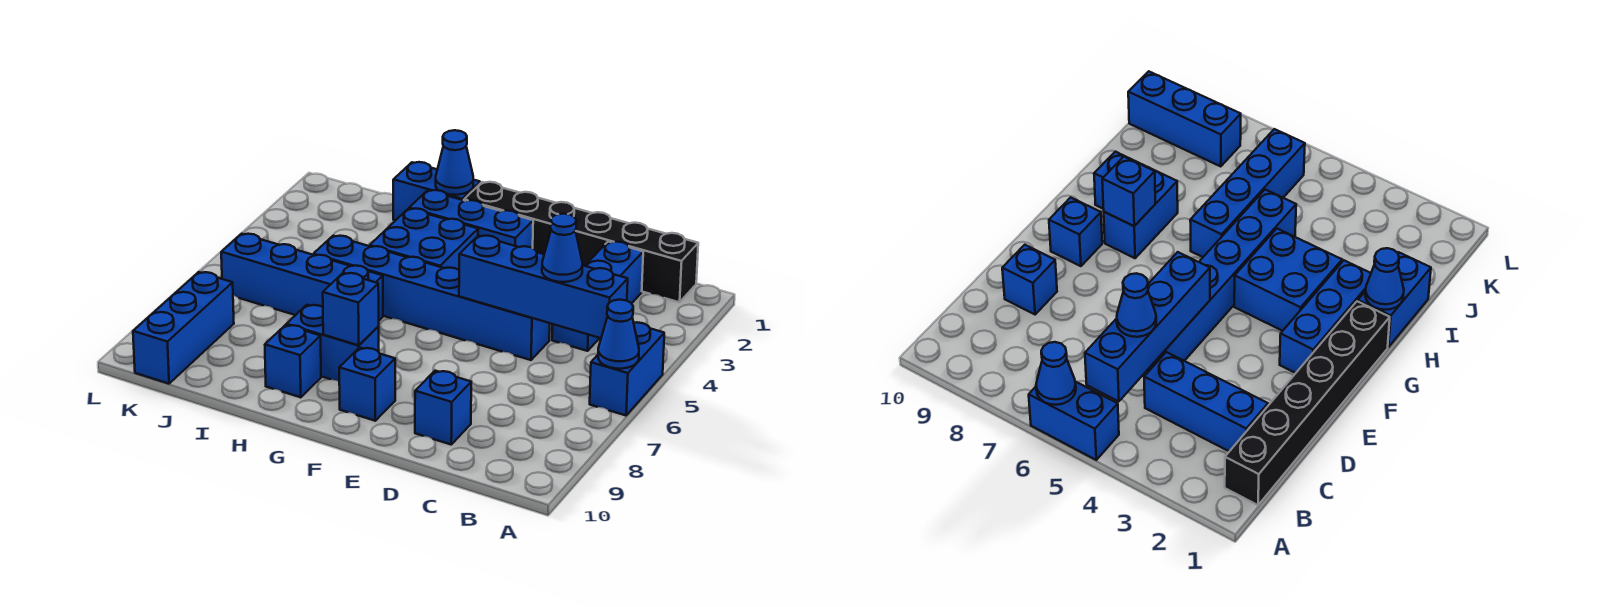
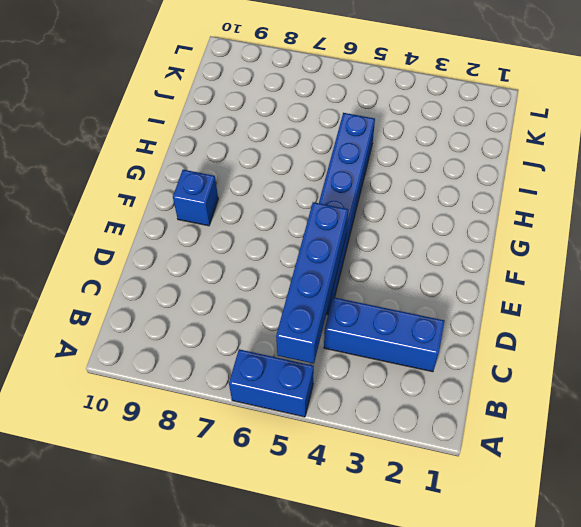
none -> black brick B1:G1 level 1
none -> blue brick D9 level 1
none -> blue brick F2:H2 level 1

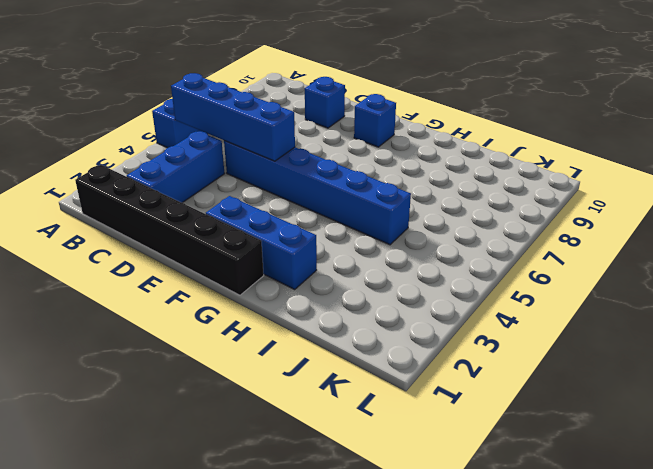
none -> blue brick G3:H4 level 1
none -> blue brick G8:H8 level 1
none -> blue brick H1:I1 level 1

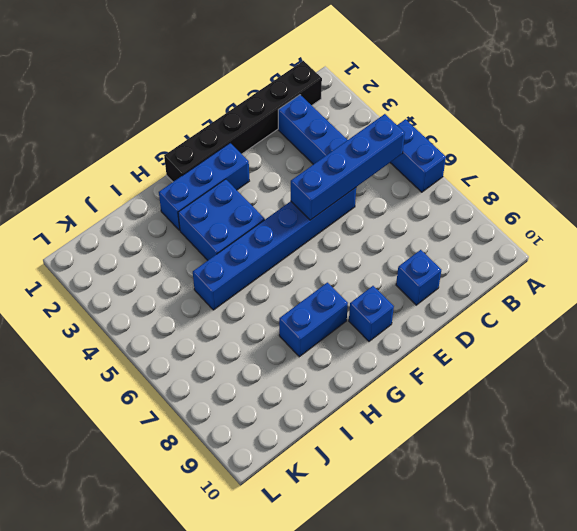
none -> blue brick H1:I1 level 1
none -> blue brick H6:K6 level 1
none -> blue brick H9 level 1

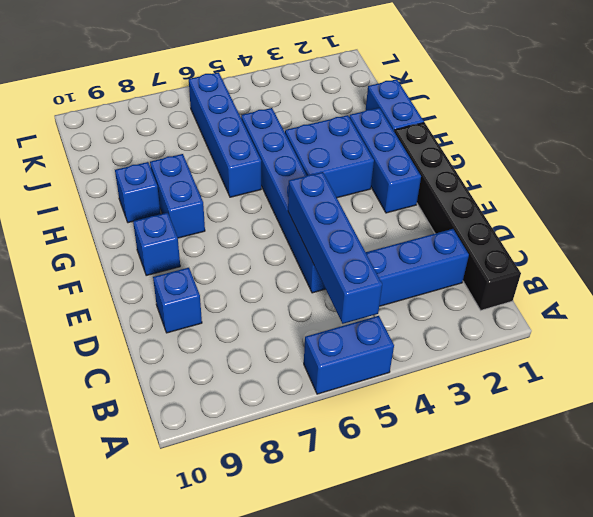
none -> blue brick K8:K10 level 1
none -> blue cone A6 level 2
none -> blue brick G8 level 2

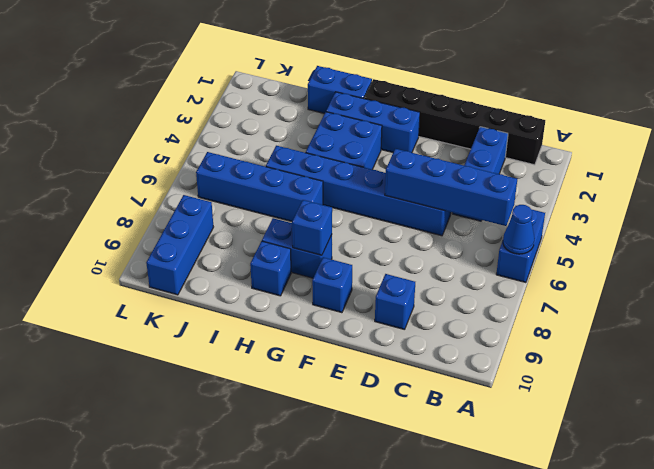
none -> blue cone H1 level 2
none -> blue cone C5 level 3

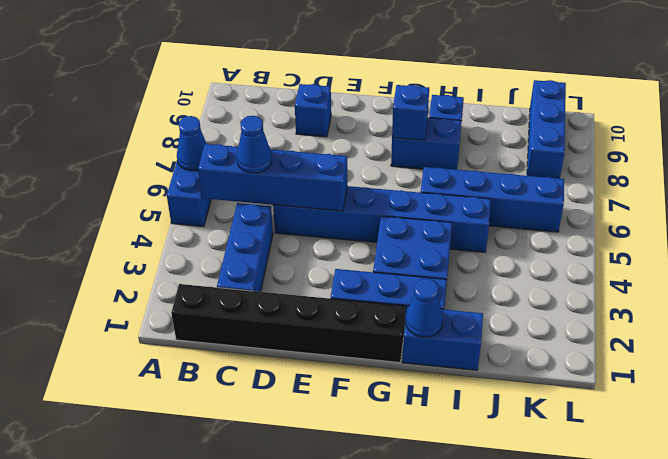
none -> blue brick F9 level 1

